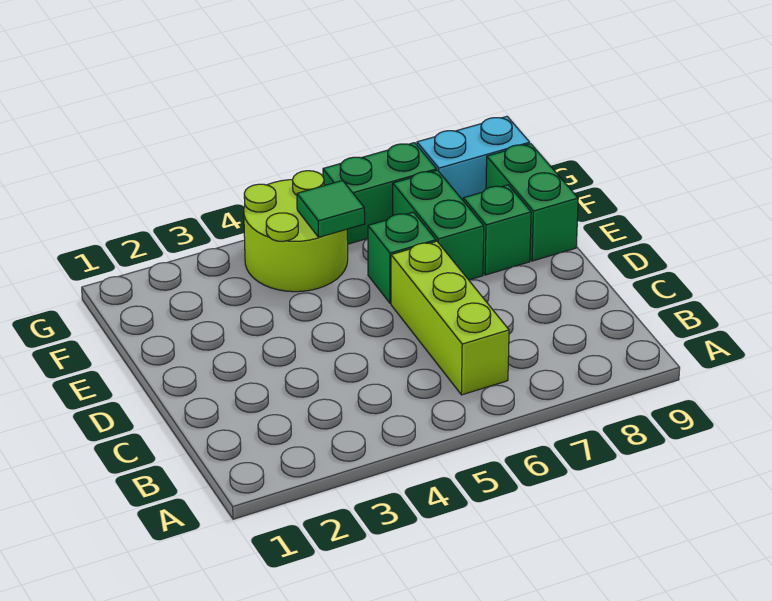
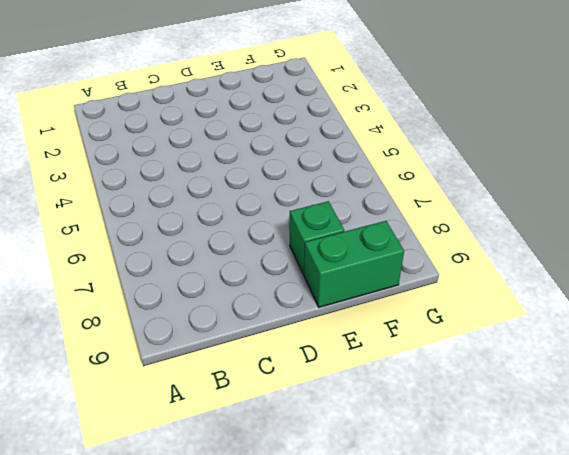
none -> lime brick B6:D6 level 1
none -> green brick E6 level 1

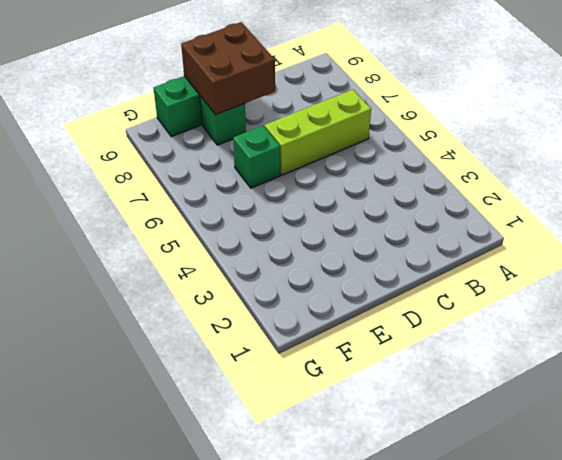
brown brick D8:E9 level 2 -> none
none -> green brick E7:F7 level 1
none -> lime round brick F4:G5 level 1

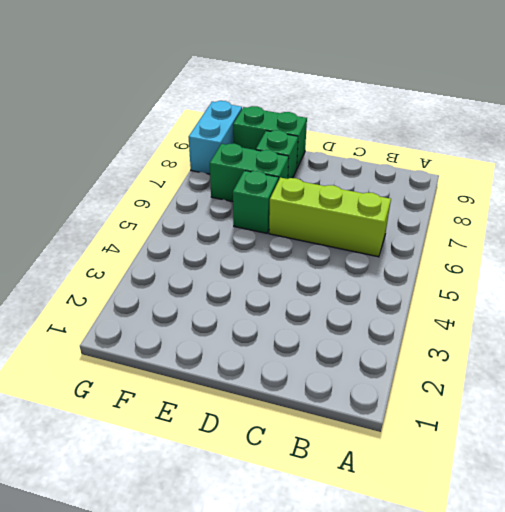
none -> lime round brick F4:G5 level 1
none -> green brick G6:G7 level 1

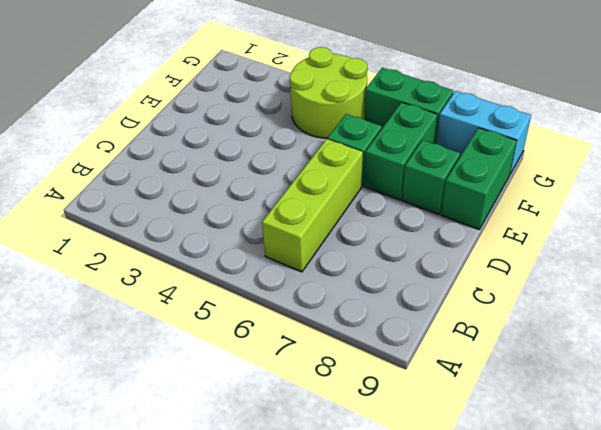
none -> green tile F5 level 2

